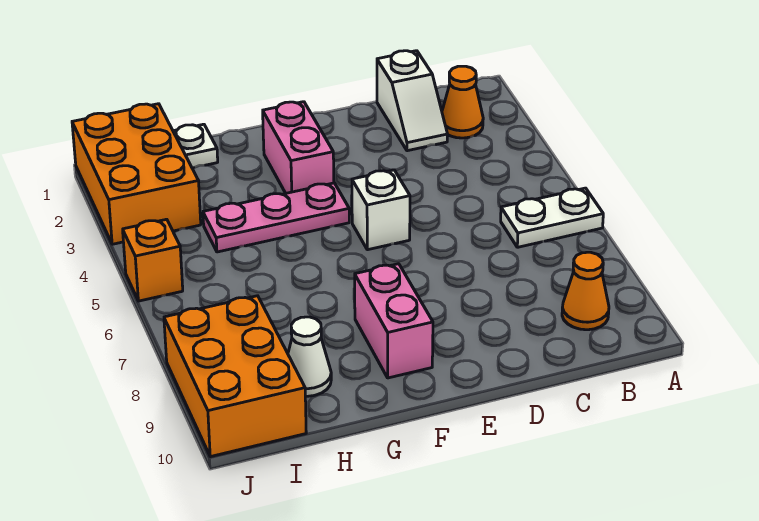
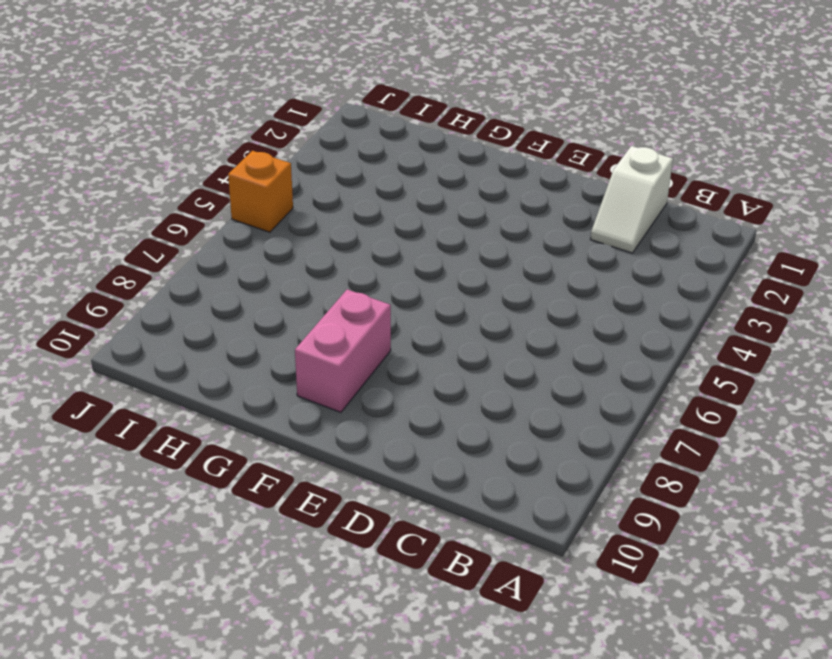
none -> white plate A6:B6 level 1
none -> orange cone B2 level 1
none -> orange cone B9 level 1

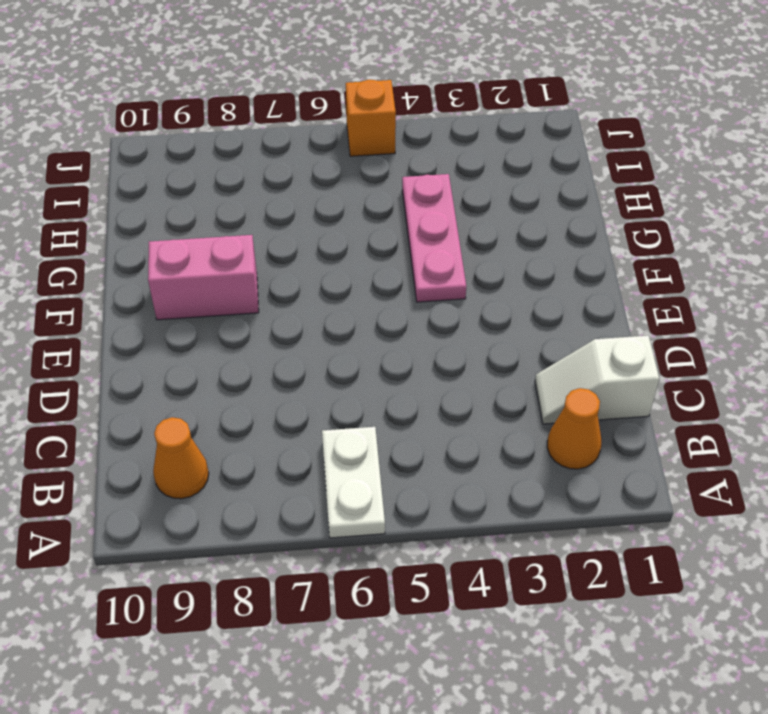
none -> white brick E5 level 1
none -> pink brick F2:F3 level 1
none -> white plate H1 level 1

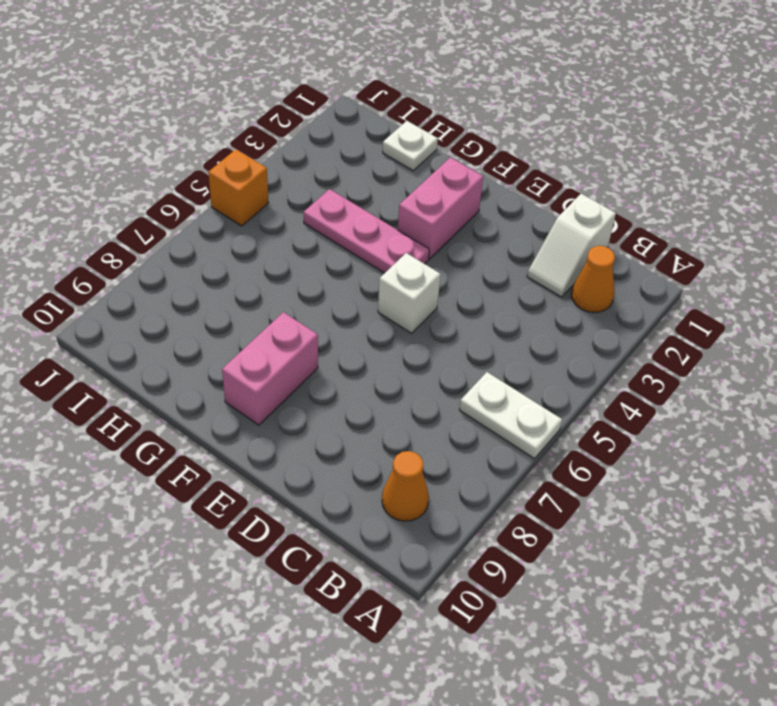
none -> white cone H9 level 1
none -> orange brick I1:J3 level 1
none -> orange brick I8:J10 level 1

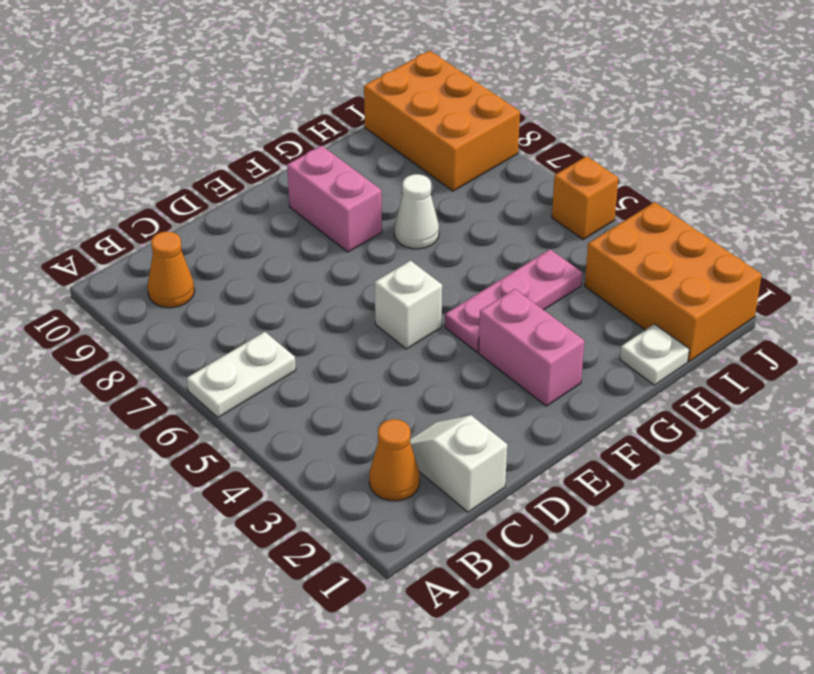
white cone G7 level 1 -> white cone H9 level 1

